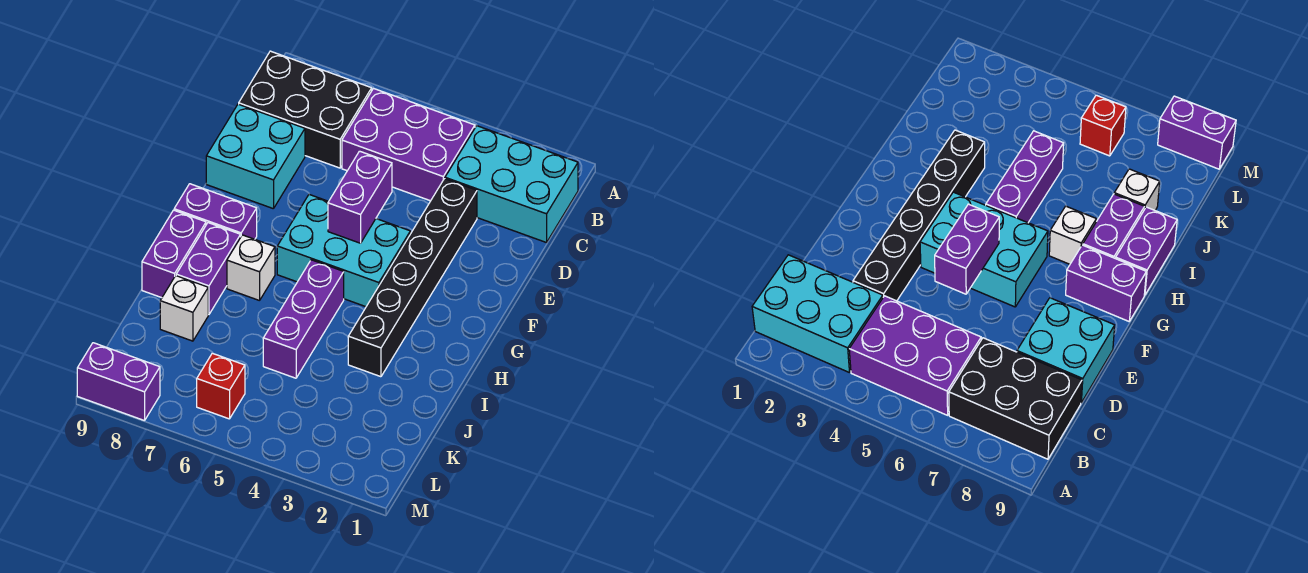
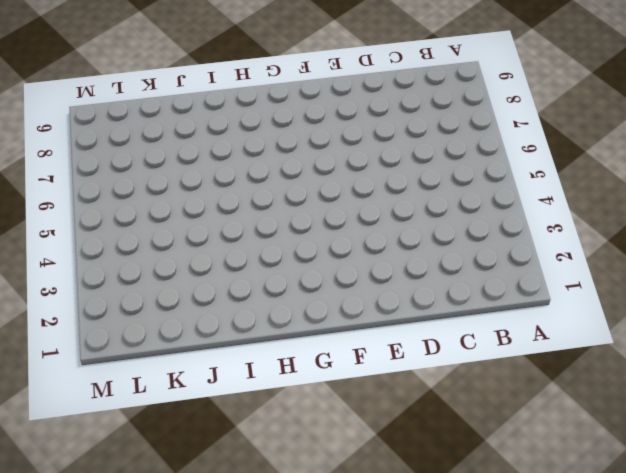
none -> cyan brick B1:C3 level 1
none -> purple brick B4:C6 level 1
none -> black brick B7:C9 level 1

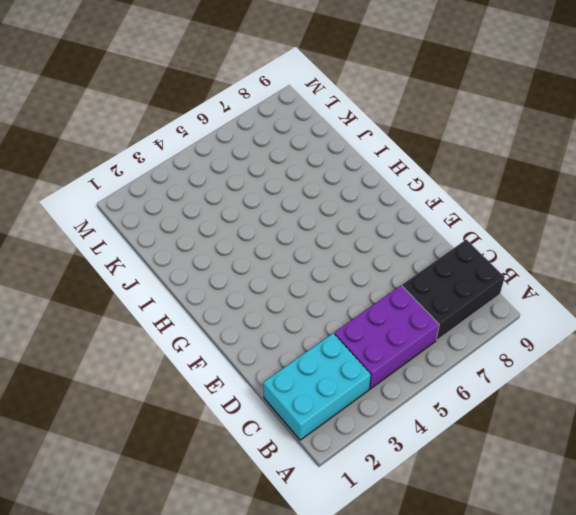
none -> black brick D3:I3 level 1
none -> cyan brick D8:E9 level 1
none -> cyan brick F4:G6 level 1

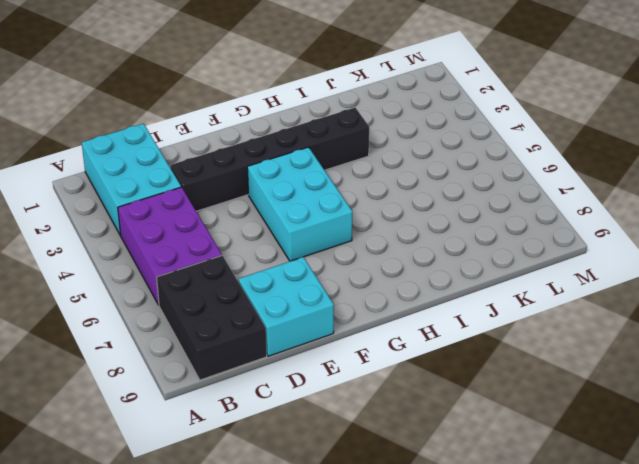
none -> purple brick G8:G9 level 1
none -> purple brick H5:J5 level 1
none -> white brick H7 level 1

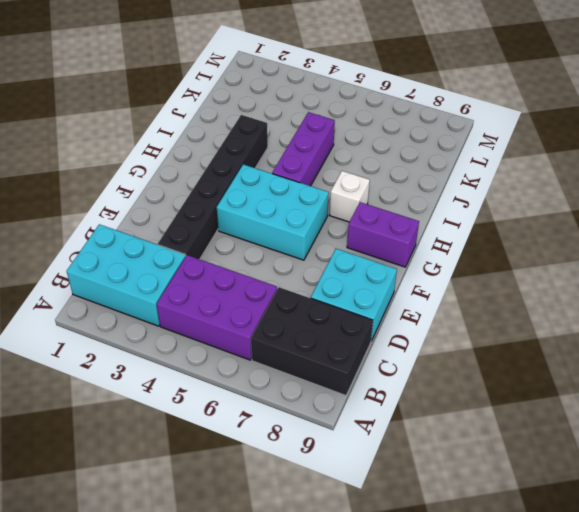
none -> purple brick H8:I8 level 1
none -> purple brick H9:I9 level 1
none -> white brick J8 level 1

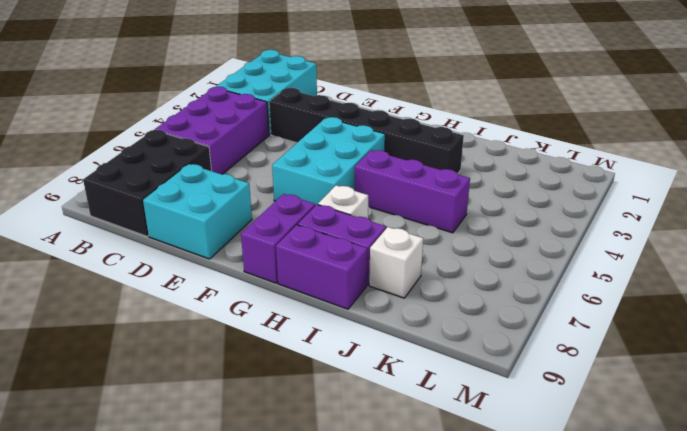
none -> red brick L6 level 1
none -> purple brick M8:M9 level 1
none -> purple brick E5:F5 level 2

